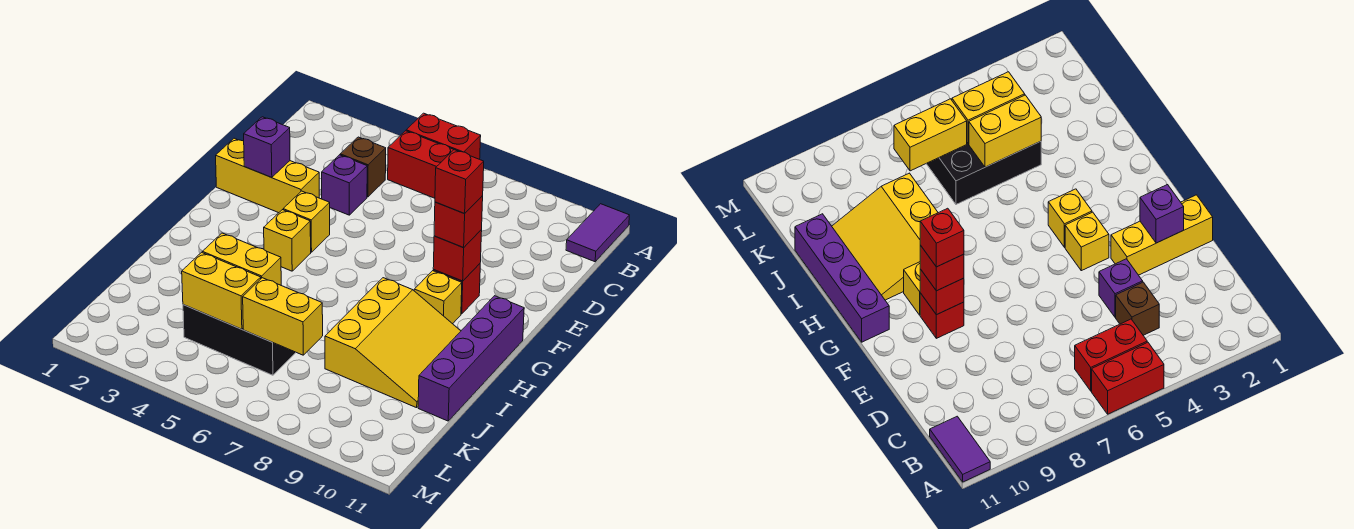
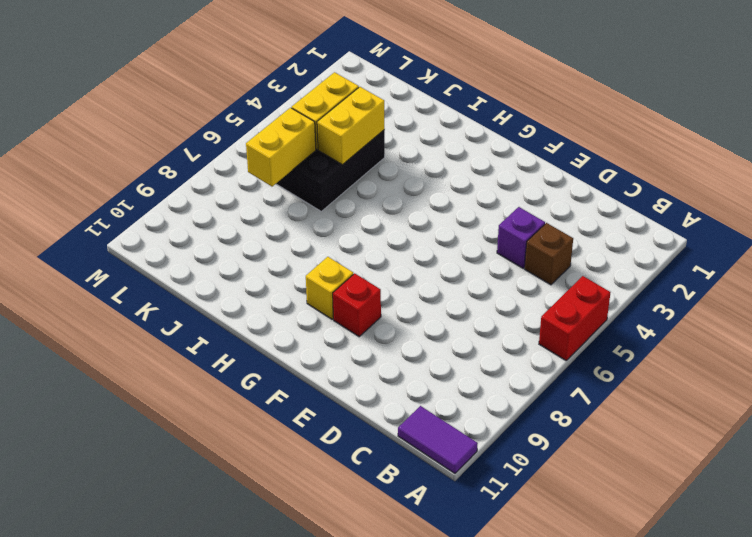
none -> red brick B5:B6 level 1
none -> yellow brick E1:E3 level 1
none -> yellow brick F4 level 1

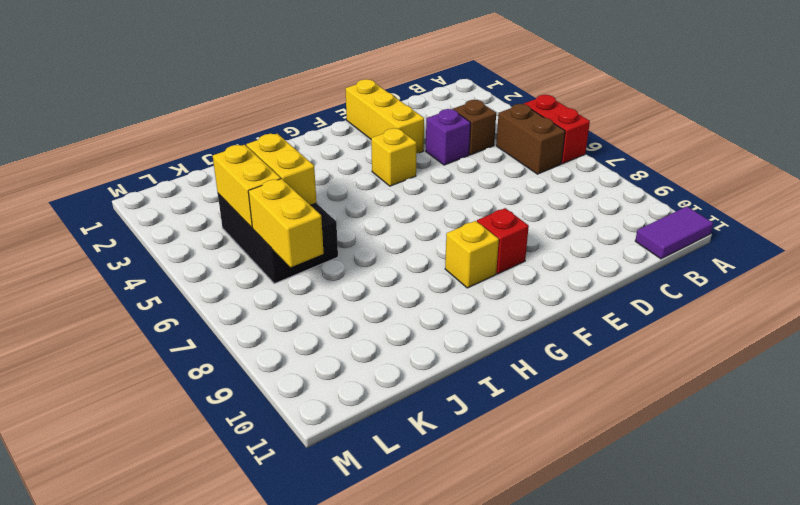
brown brick B5:B6 level 1 -> red brick B5:B6 level 1
none -> yellow brick G4 level 1
none -> purple brick G11:J11 level 1
none -> yellow slope H8:J10 level 1 top 8

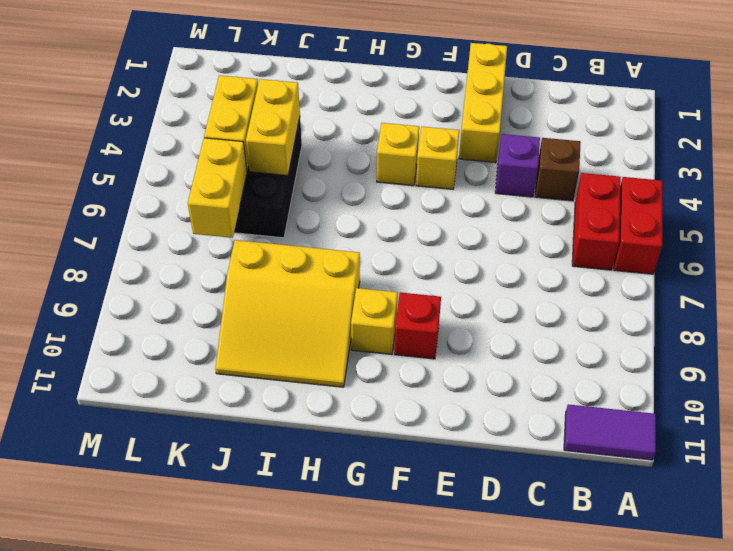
none -> purple brick G11:J11 level 1
none -> purple brick E2 level 2
none -> red brick F9 level 2

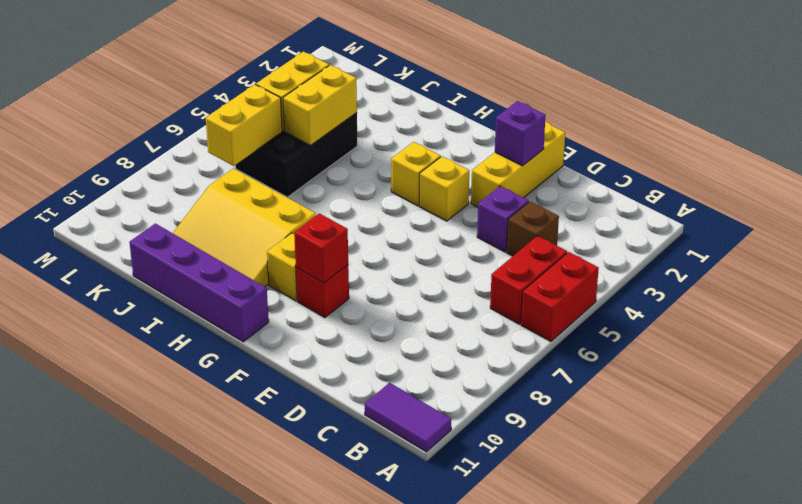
none -> red brick F9 level 3
none -> red brick F9 level 4

